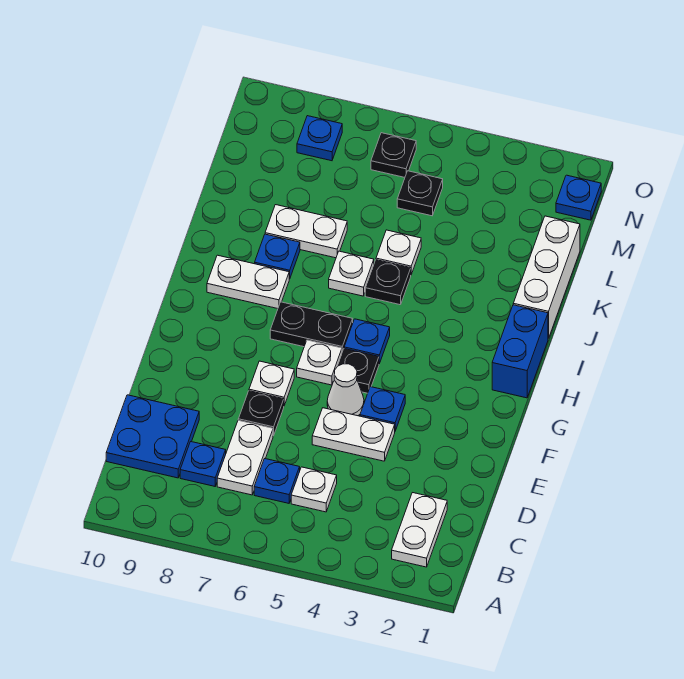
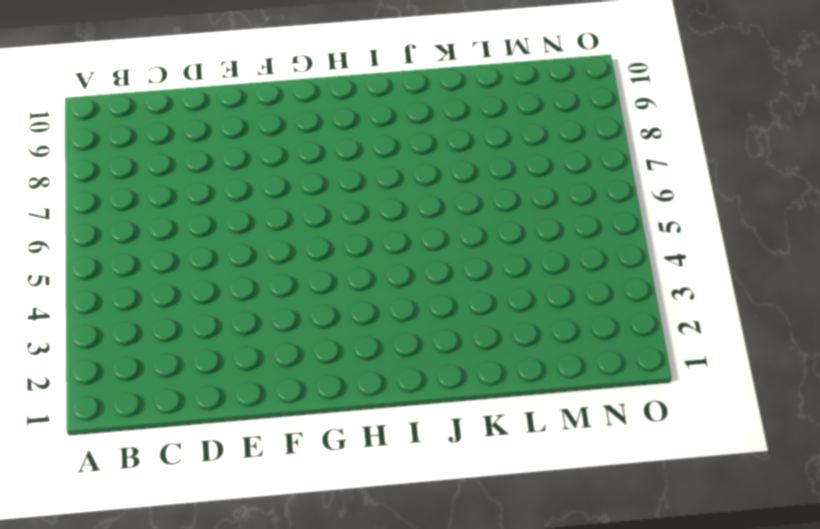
none -> white plate B2:C2 level 1
none -> white plate C5 level 1
none -> blue plate C6 level 1

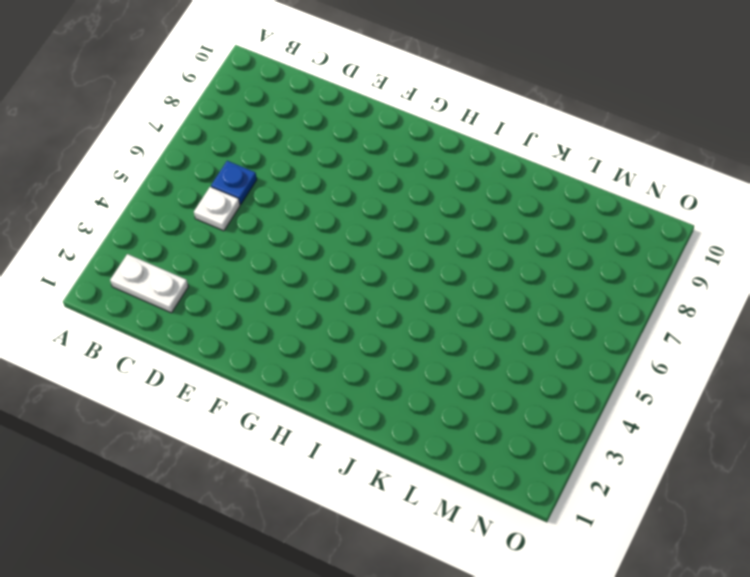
none -> white plate C7:D7 level 1
none -> blue plate C8 level 1
none -> blue plate C9:D10 level 1

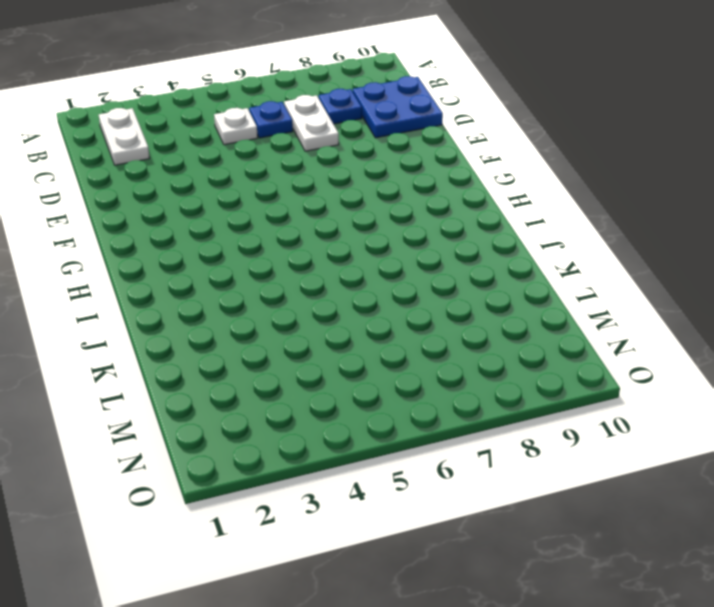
none -> white plate E4:E5 level 1
none -> black plate E7 level 1
none -> blue plate F4 level 1

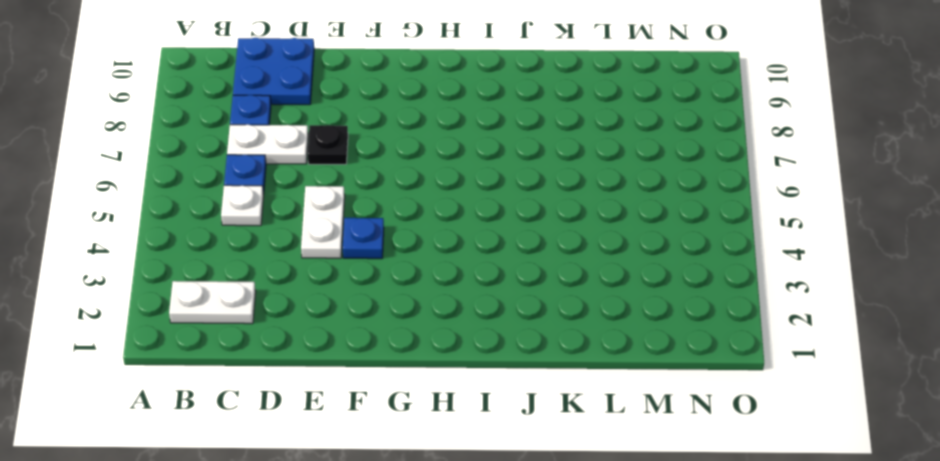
none -> white cone F5 level 1
none -> white plate F7 level 1
none -> black plate G5 level 1

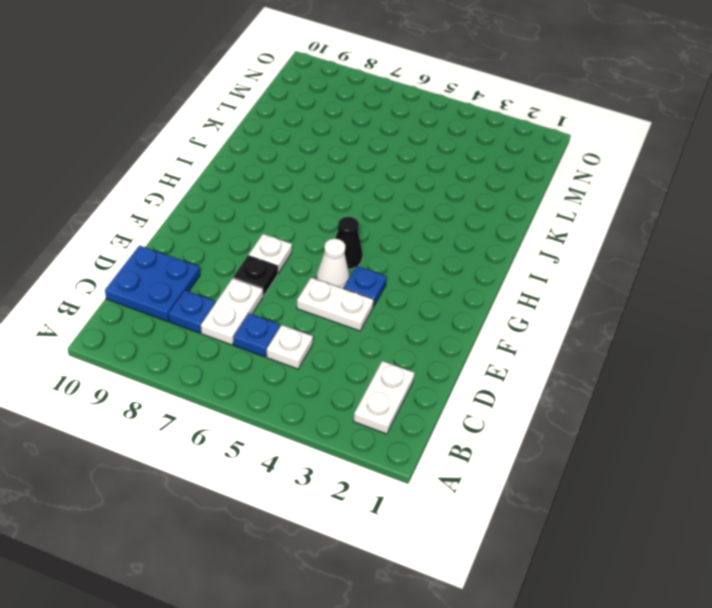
black cone G5 level 1 -> black plate G5 level 1
none -> white plate G6 level 1
none -> blue brick H1:I1 level 1
none -> blue plate H5 level 1

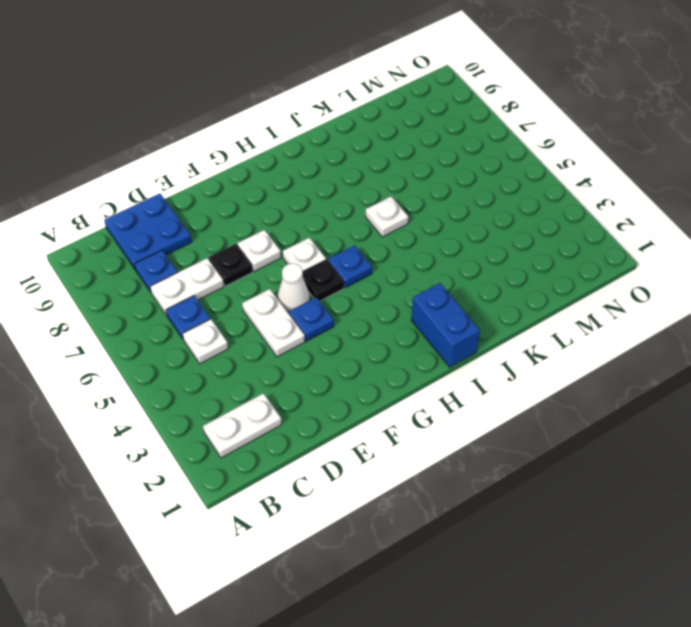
blue brick I1:I2 level 1 -> blue brick H1:I1 level 1
none -> black plate H6:H7 level 1
none -> white plate I8:I9 level 1
none -> white brick J1:L1 level 1

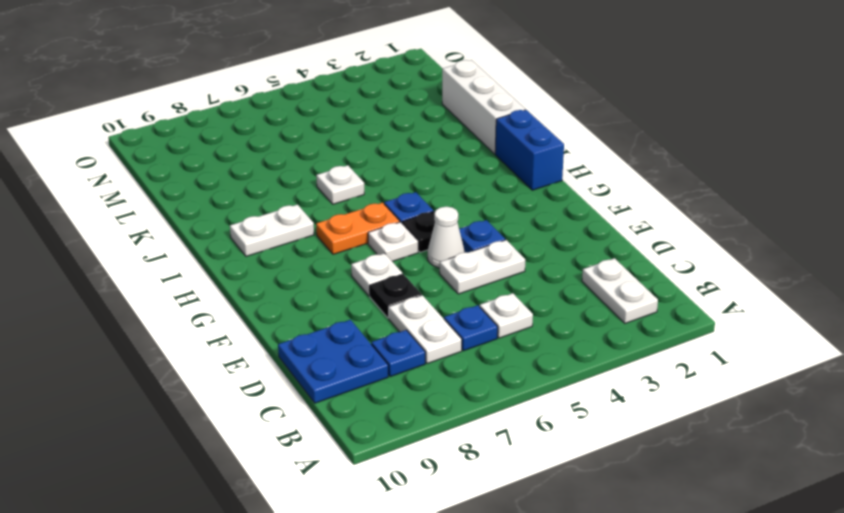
orange plate H6:H7 level 1 -> black plate H6:H7 level 1
none -> black plate J5 level 1
none -> blue plate J8 level 1
none -> white plate K5 level 1

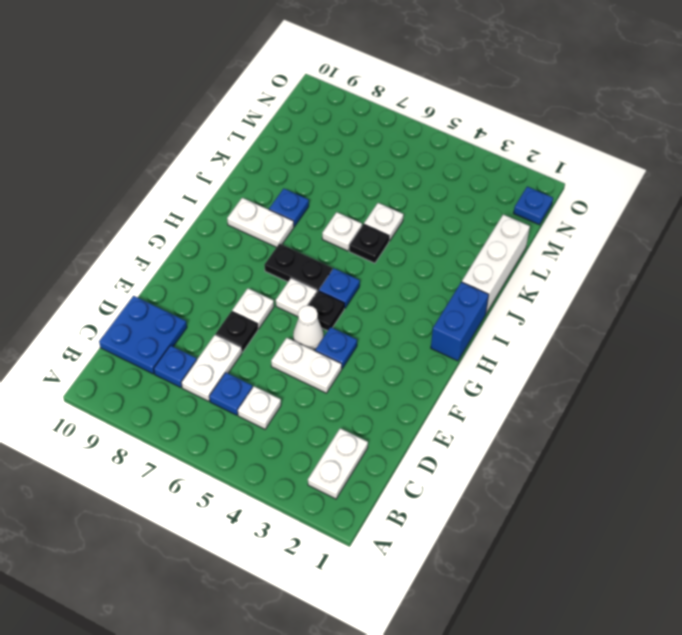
none -> white plate K7:K8 level 1
none -> black plate M5 level 1
none -> black plate N6 level 1

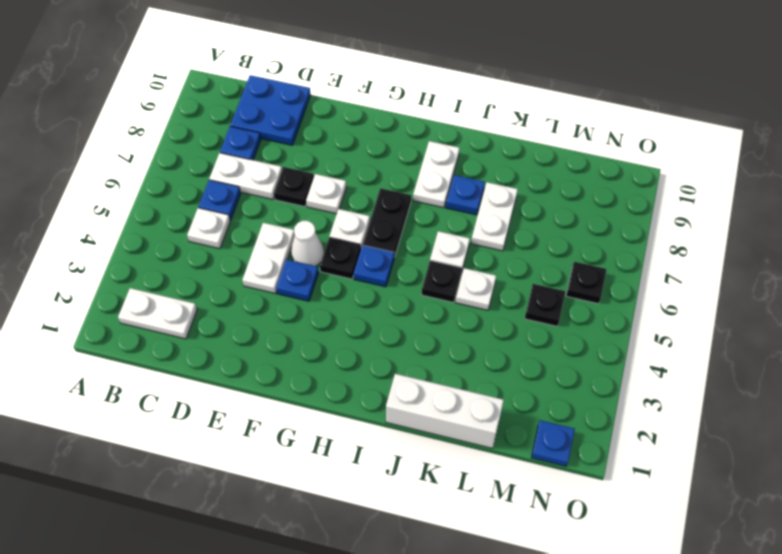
none -> blue brick H1:I1 level 1
none -> blue plate N8 level 1

